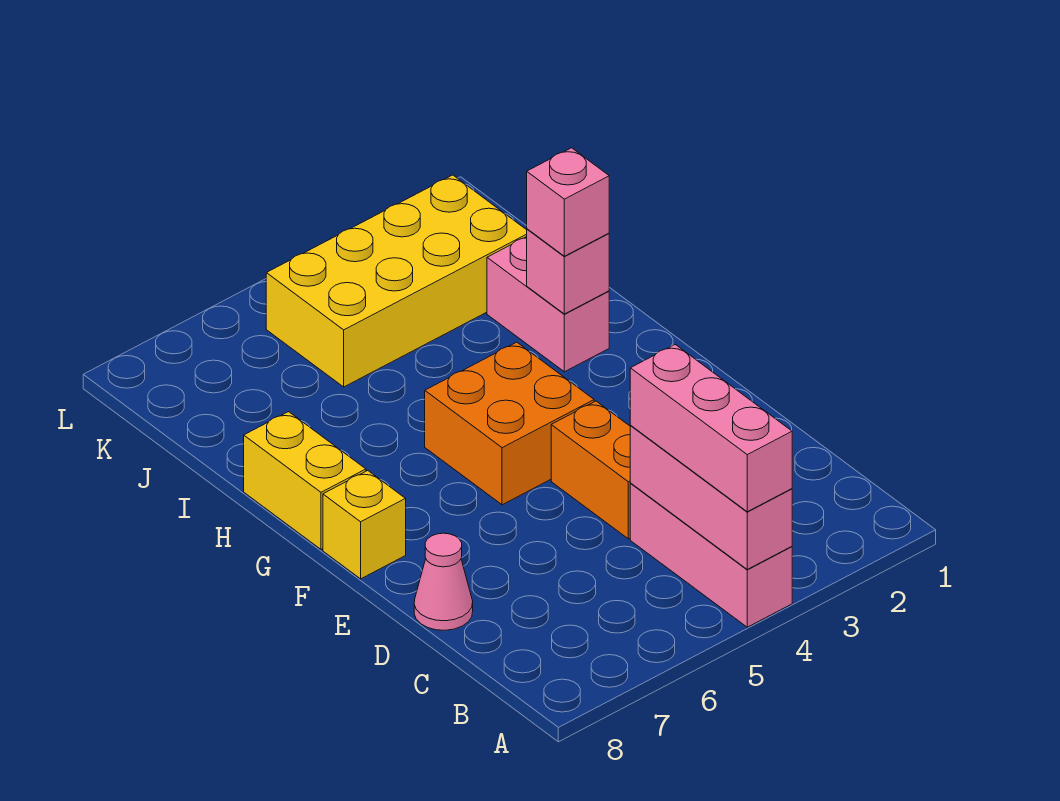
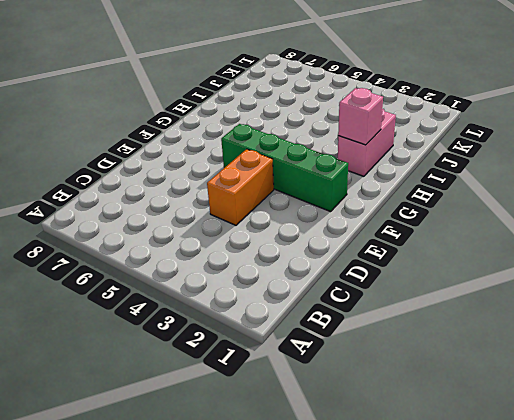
green brick F2:F5 level 1 -> orange brick F4:G5 level 1
none -> pink brick A4:C4 level 1
none -> pink cone D8 level 1
none -> yellow brick F8 level 1

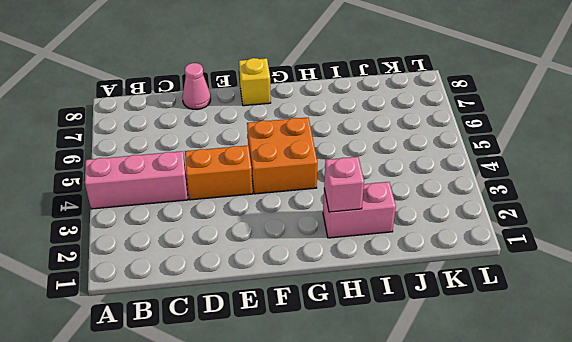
none -> yellow brick G8:H8 level 1
none -> yellow brick J2:K5 level 1
none -> pink brick A4:C4 level 2

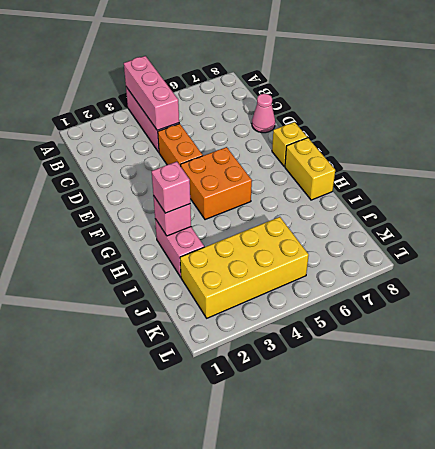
none -> pink brick A4:C4 level 3

